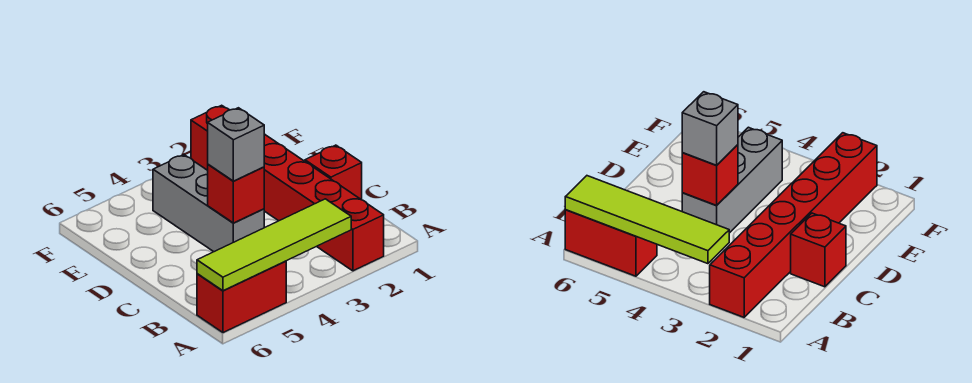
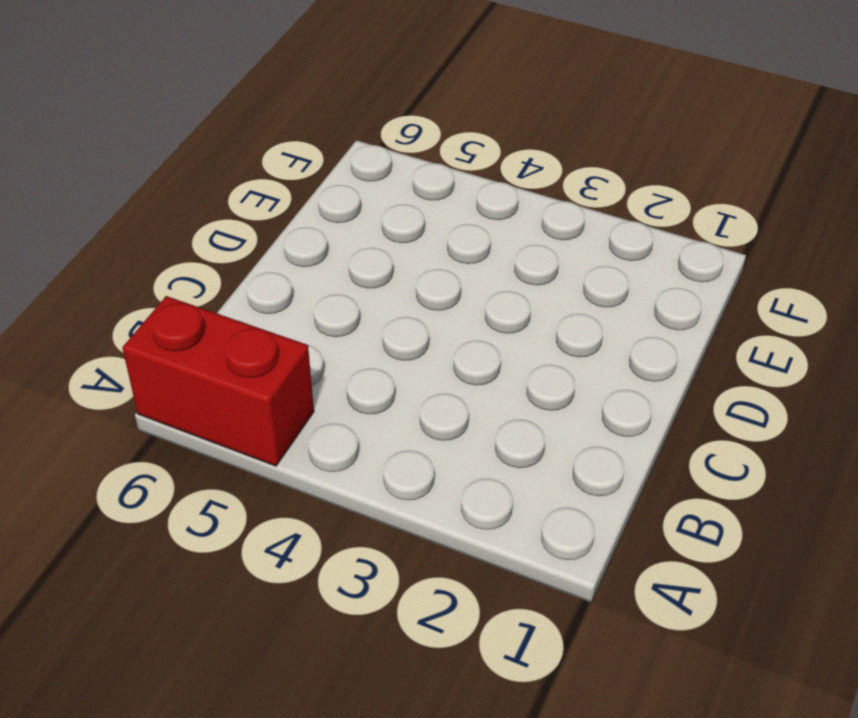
none -> red brick A2:F2 level 1
none -> red brick C1 level 1

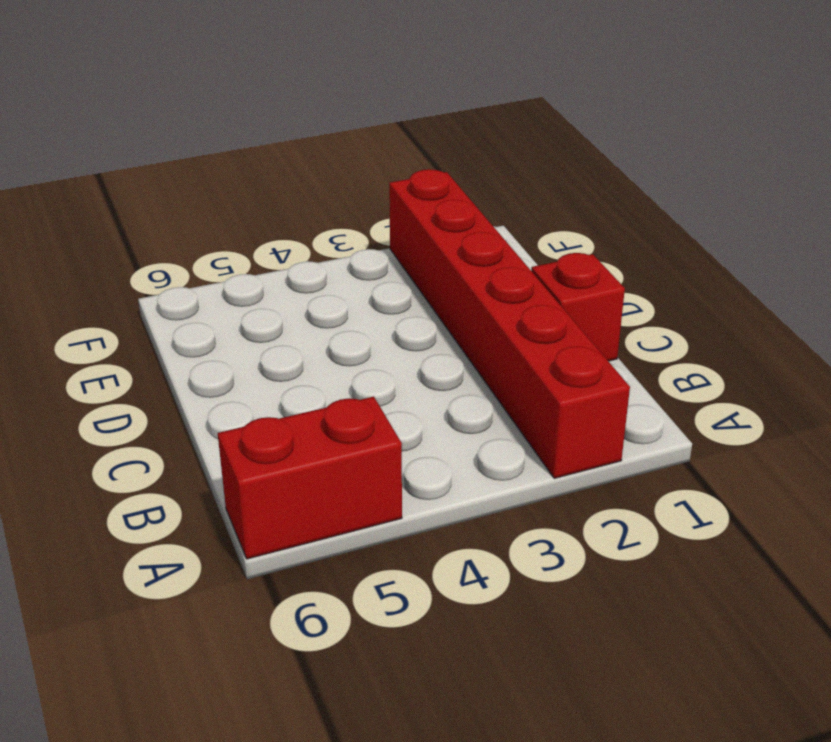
none -> grey brick C4:E4 level 1
none -> lime tile A3:A6 level 2

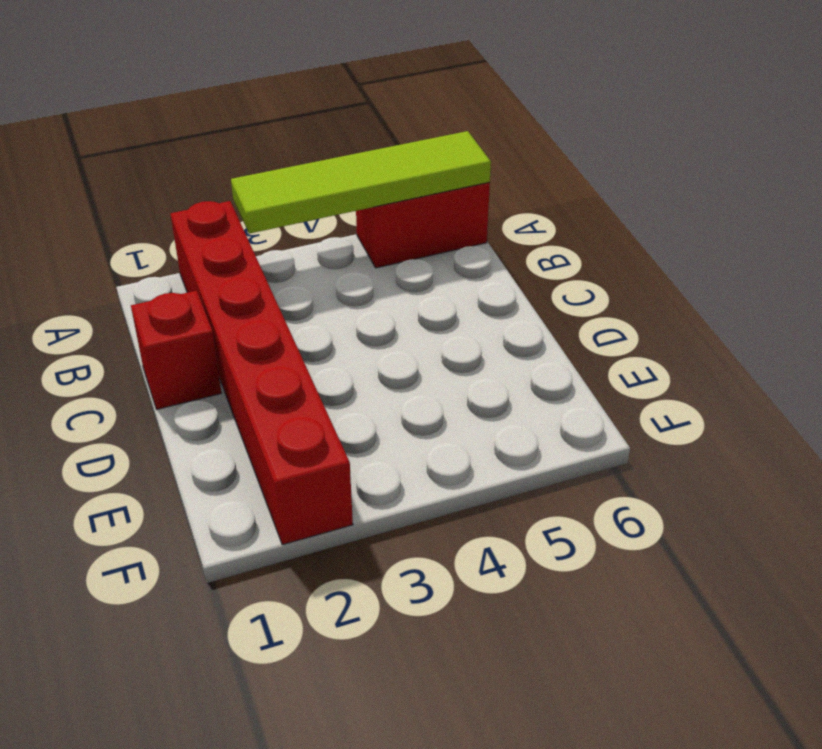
none -> grey brick C4:E4 level 1
none -> red brick C4 level 2

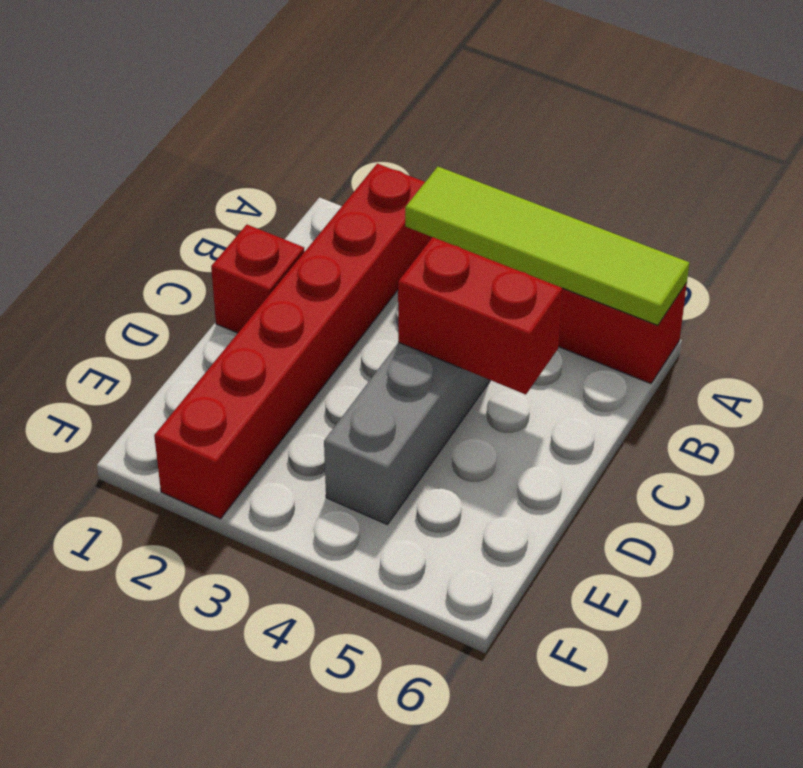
red brick C4:C5 level 2 -> red brick C4 level 2
none -> grey brick C4 level 3

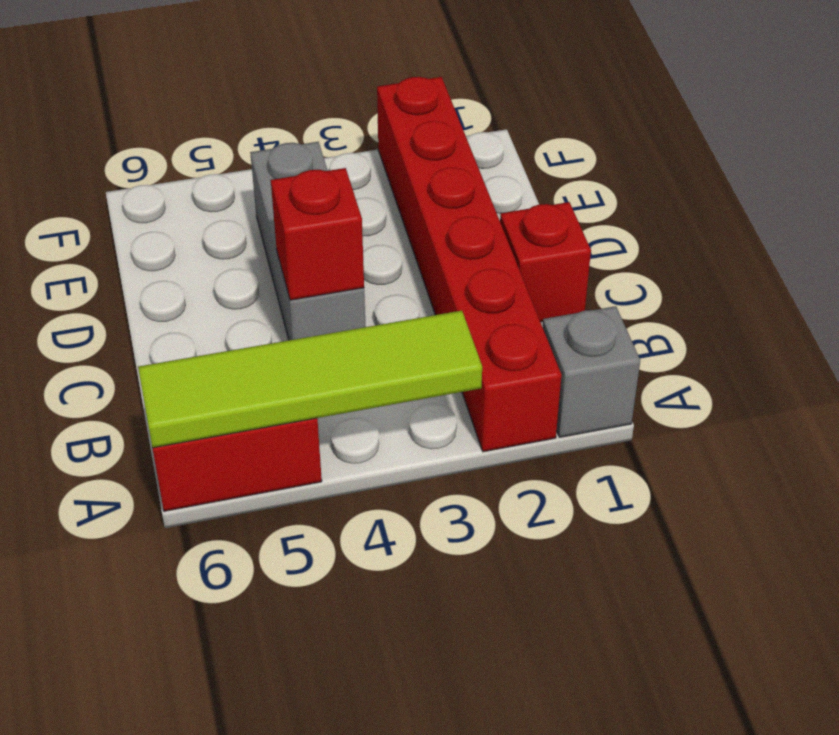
grey brick A1 level 1 -> grey brick C4 level 3

